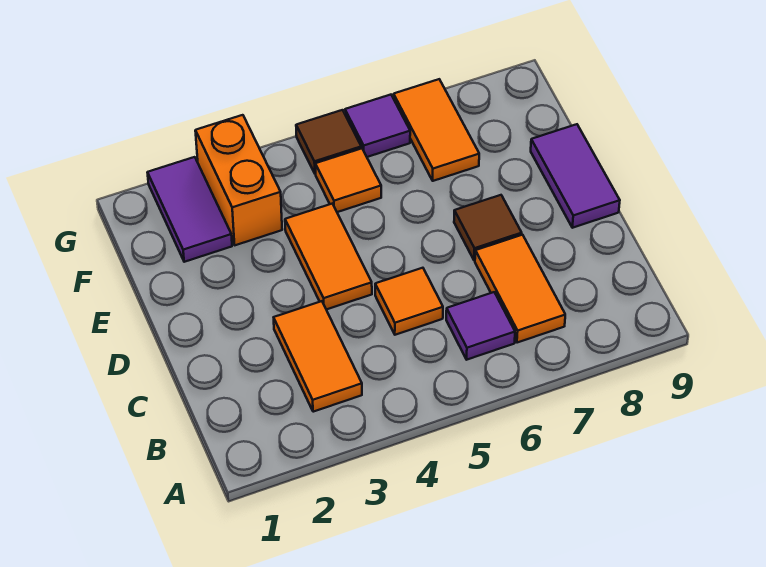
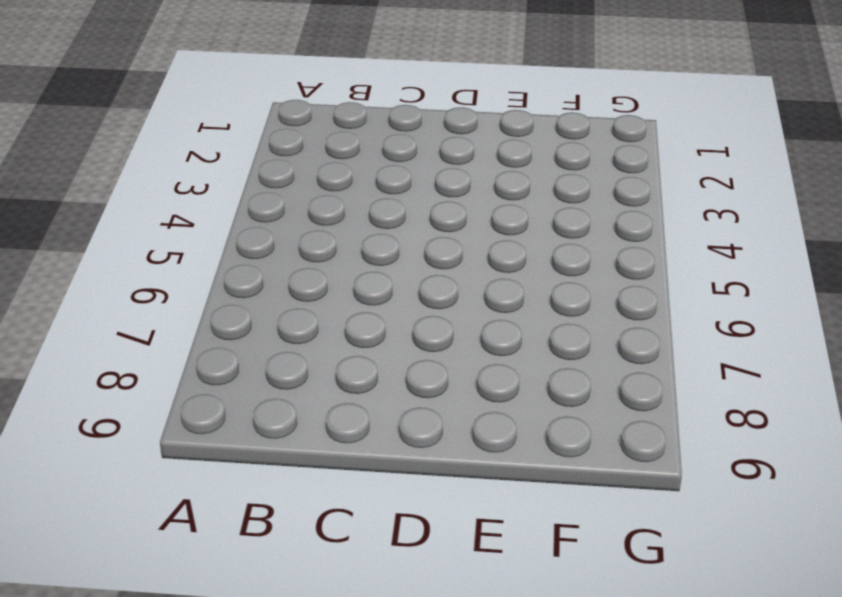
none -> orange tile B3:C3 level 1
none -> purple tile B6 level 1
none -> orange tile B7:C7 level 1

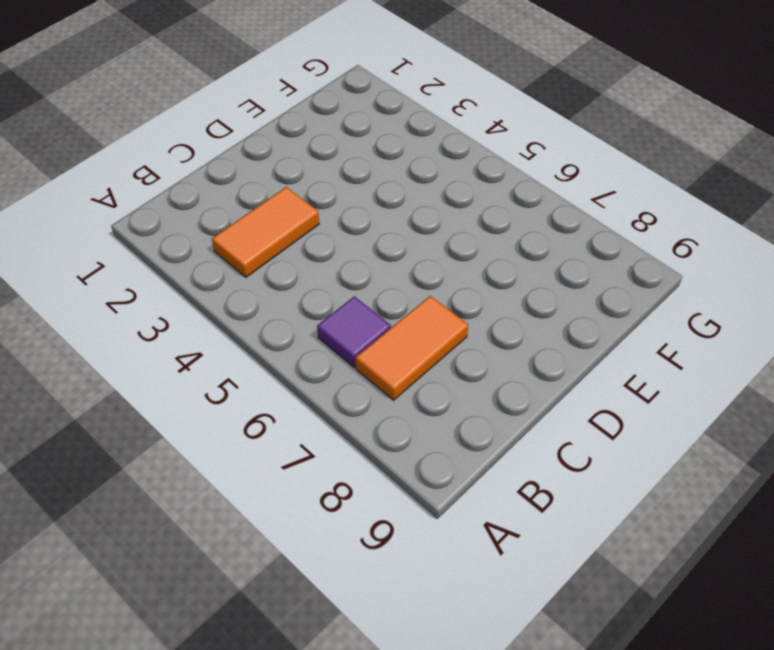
none -> orange tile C5 level 1
none -> orange tile D4:E4 level 1
none -> brown tile D7 level 1

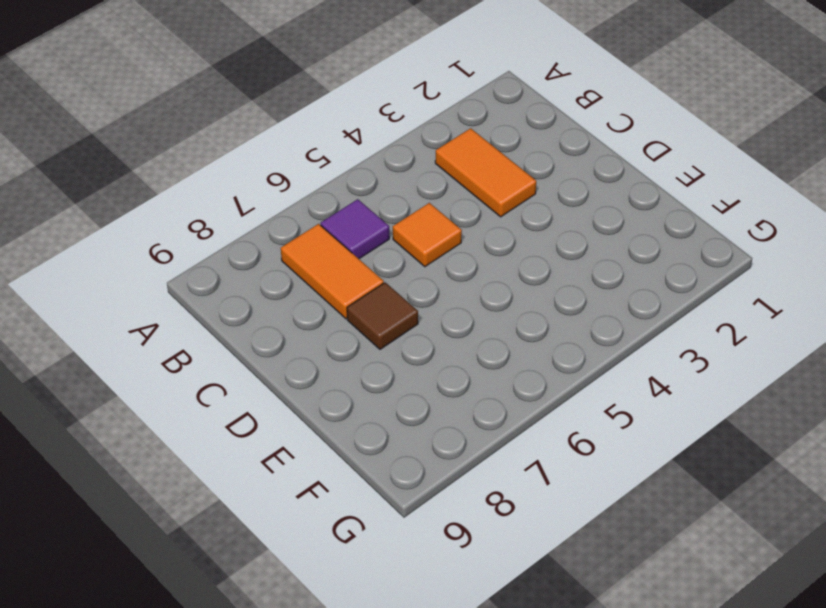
none -> orange tile D4:E4 level 1
none -> purple tile D9:E9 level 1
none -> purple tile F2:G2 level 1

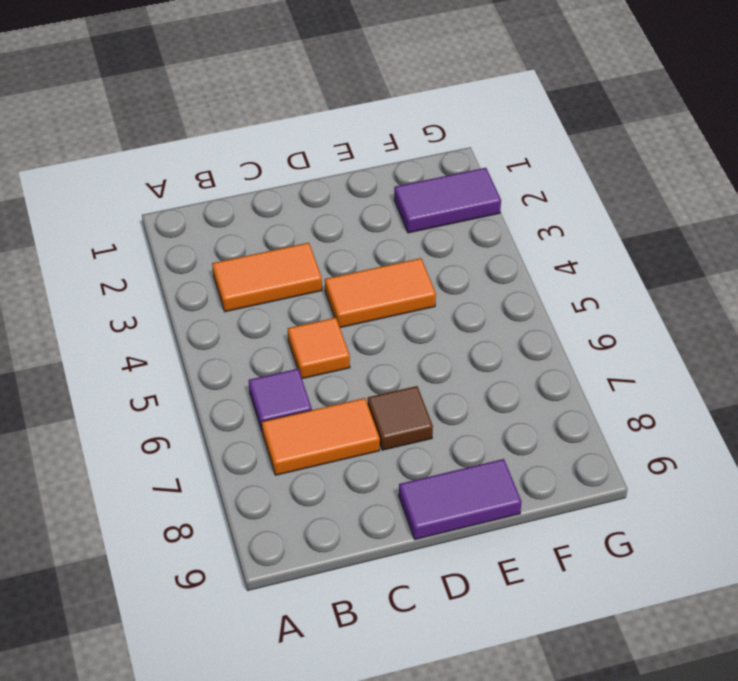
none -> orange brick F3:G3 level 1
none -> orange tile F5 level 1
none -> orange tile F7:G7 level 1

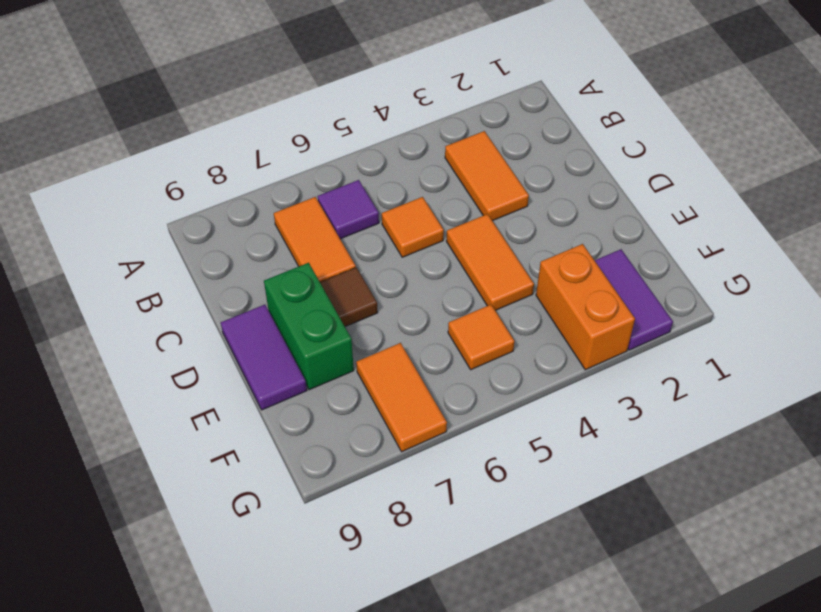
green brick D8:E8 level 1 -> none
none -> brown tile G5 level 1
none -> purple tile G6 level 1

